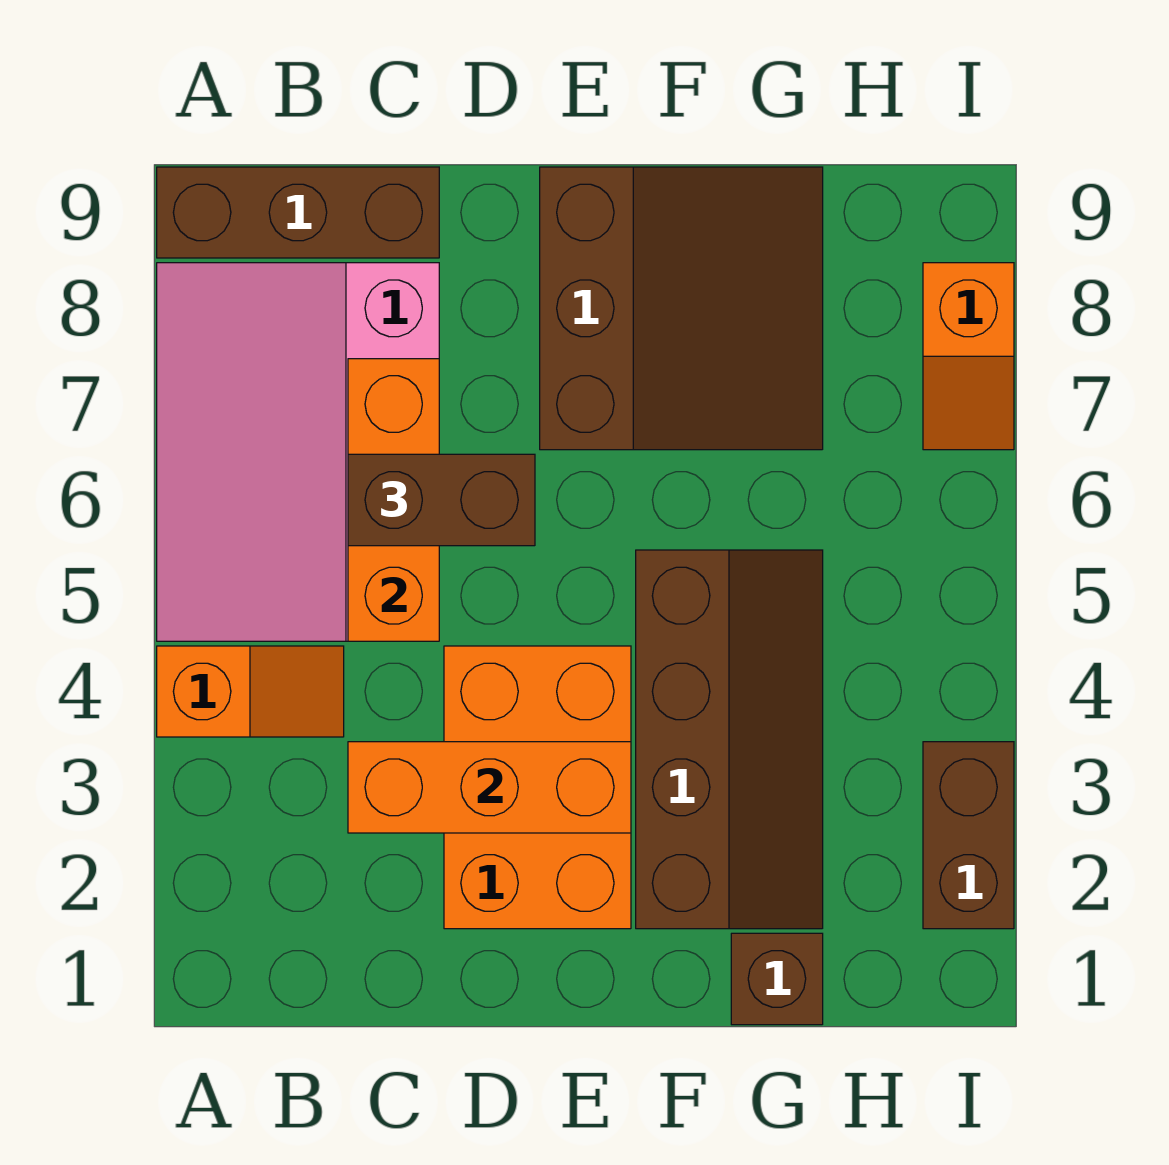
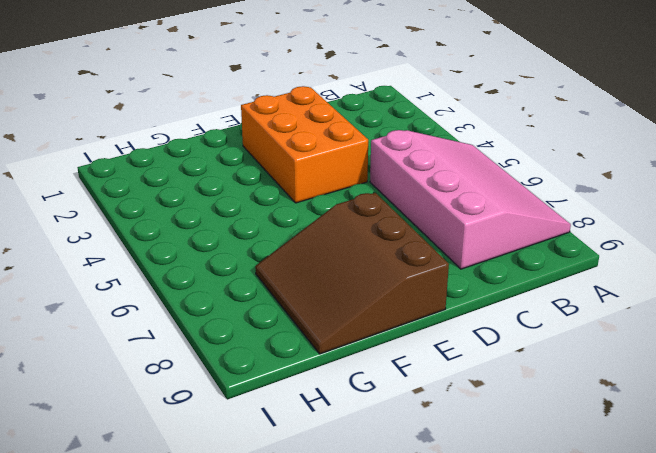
none -> orange slope A4:B4 level 1 top A
none -> brown brick A9:C9 level 1
none -> brown slope F2:G5 level 1 top F

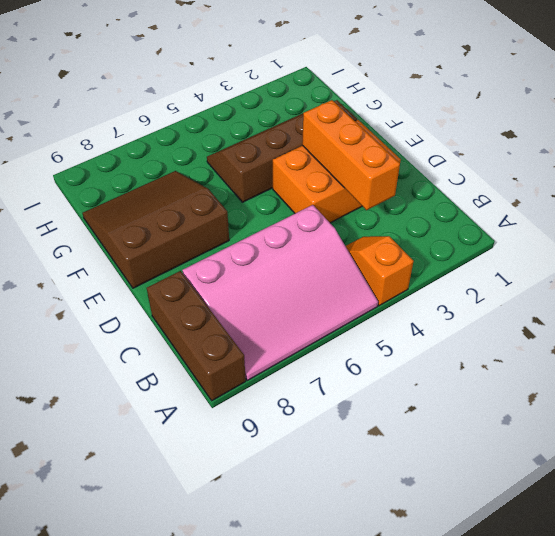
none -> brown brick G1 level 1
none -> brown brick I2:I3 level 1
none -> orange slope I7:I8 level 1 top 8

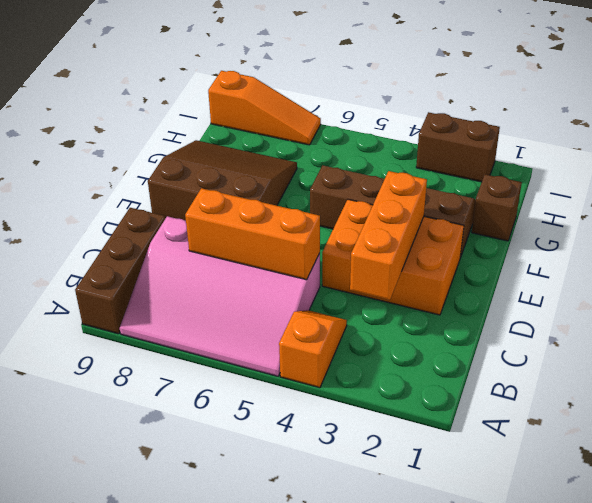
orange slope I7:I9 level 1 top 9 -> orange slope I7:I8 level 1 top 8
none -> brown brick C6:D6 level 3

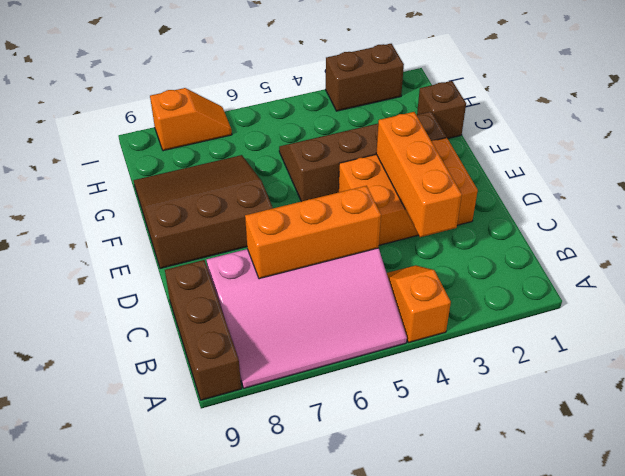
none -> brown brick C6:D6 level 3

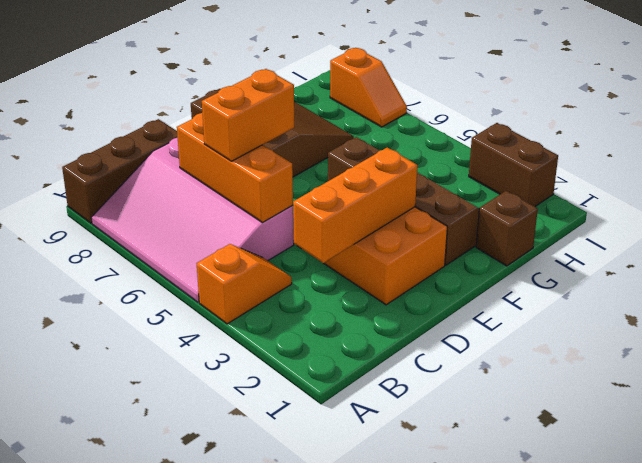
orange brick C6:D6 level 3 -> brown brick C6:D6 level 3

